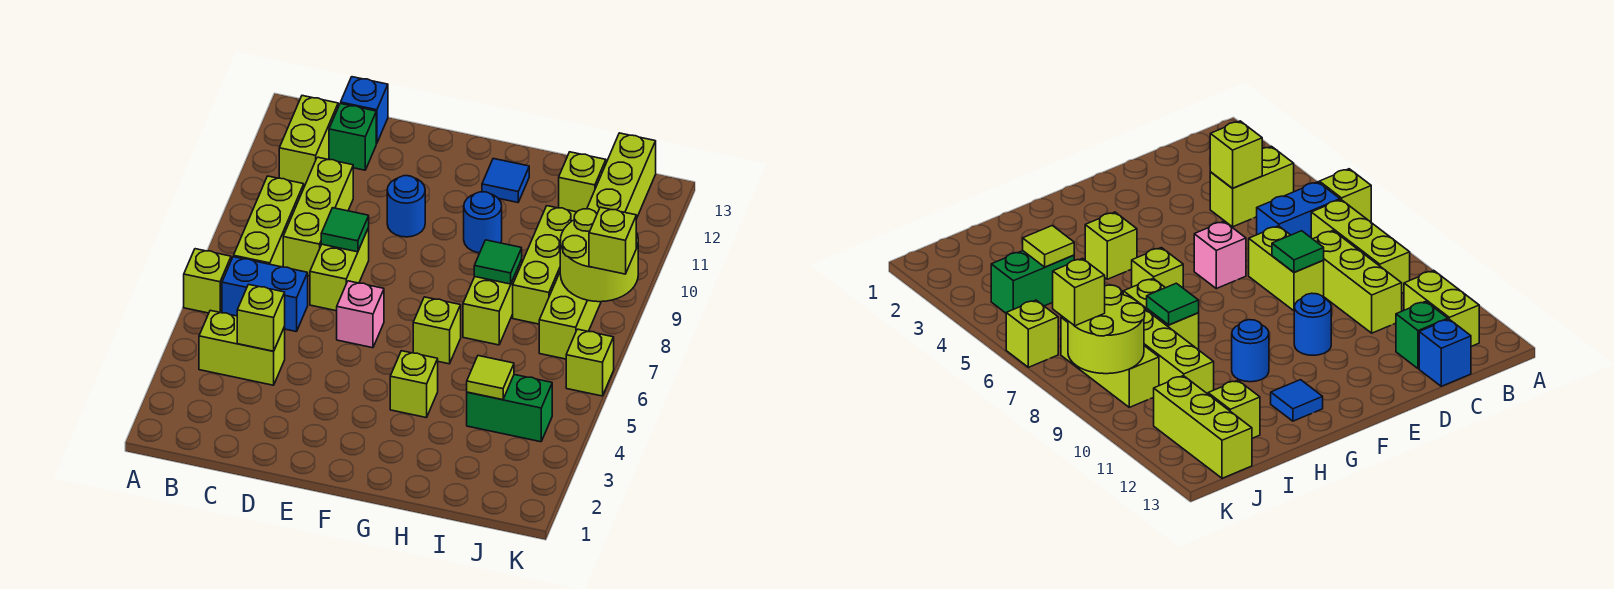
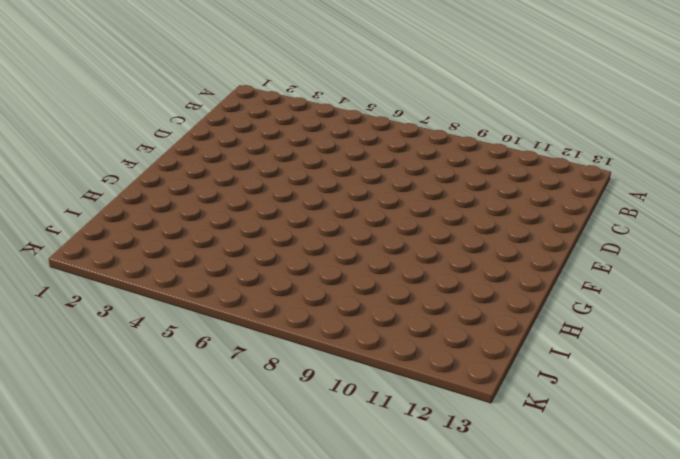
none -> lime brick A6 level 1
none -> lime brick B4:C4 level 1
none -> blue brick B6:C6 level 1

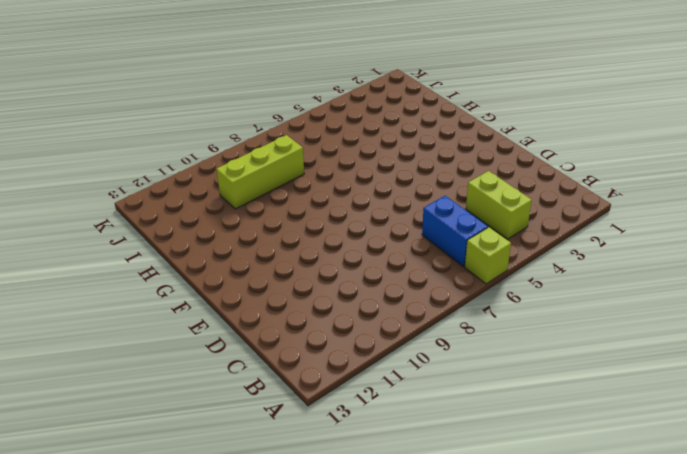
none -> lime brick B7:B9 level 1
none -> lime brick B11:B12 level 1
none -> lime brick C8:C10 level 1

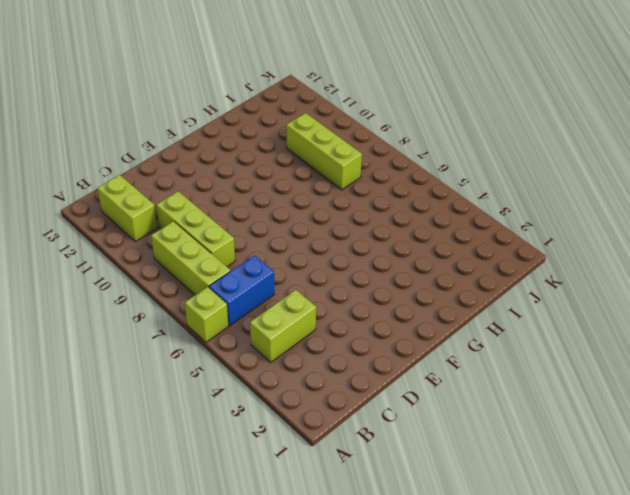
none -> green brick C12 level 1
none -> blue brick C13 level 1
none -> lime brick D7:D8 level 1

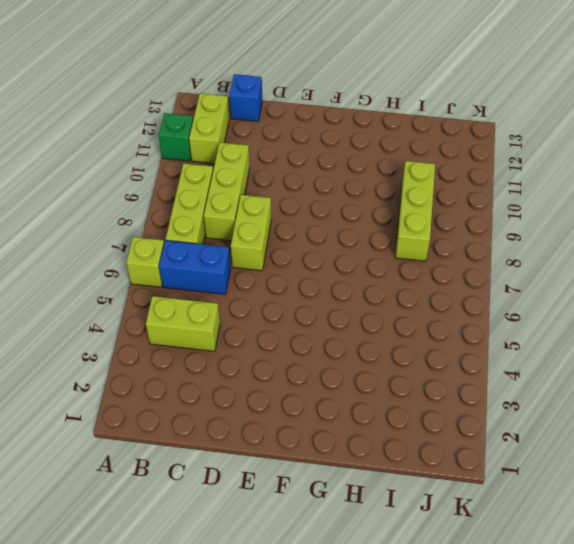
green brick A11 level 1 -> green brick C12 level 1
none -> pink brick E6 level 1
none -> blue round brick E10 level 1
none -> lime brick G4 level 1

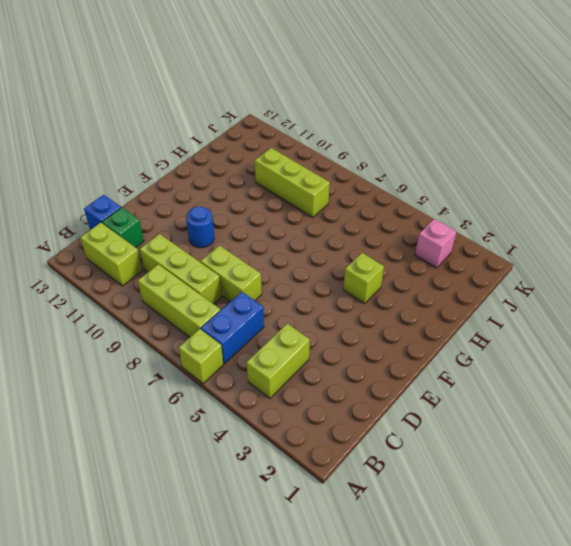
pink brick J3 level 1 -> pink brick E6 level 1
none -> lime brick G6 level 1
none -> blue round brick G10 level 1
none -> blue tile G12 level 1

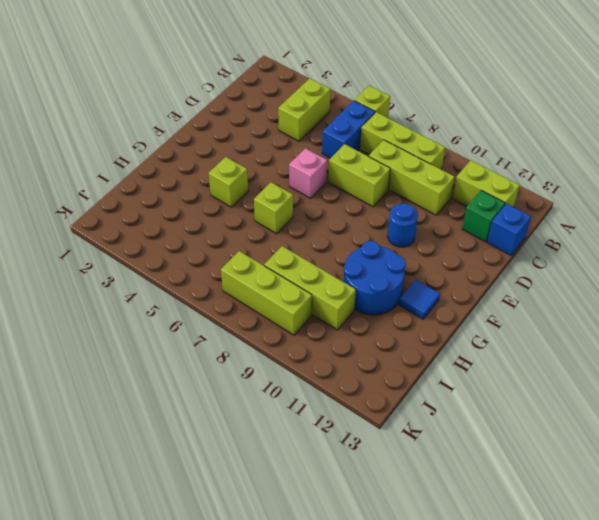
blue round brick G10:H11 level 1 -> blue round brick G10 level 1
none -> lime brick H7:H8 level 1
none -> green brick I4:J4 level 1
none -> lime brick I12 level 1

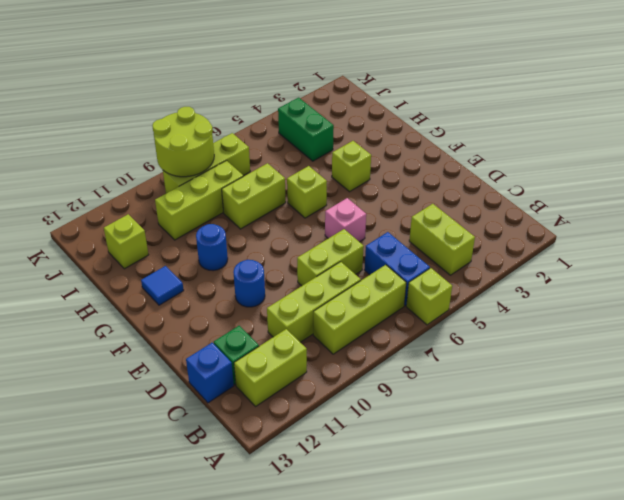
none -> lime brick J11:J13 level 1
none -> lime brick K6 level 1
none -> lime brick C4 level 2

